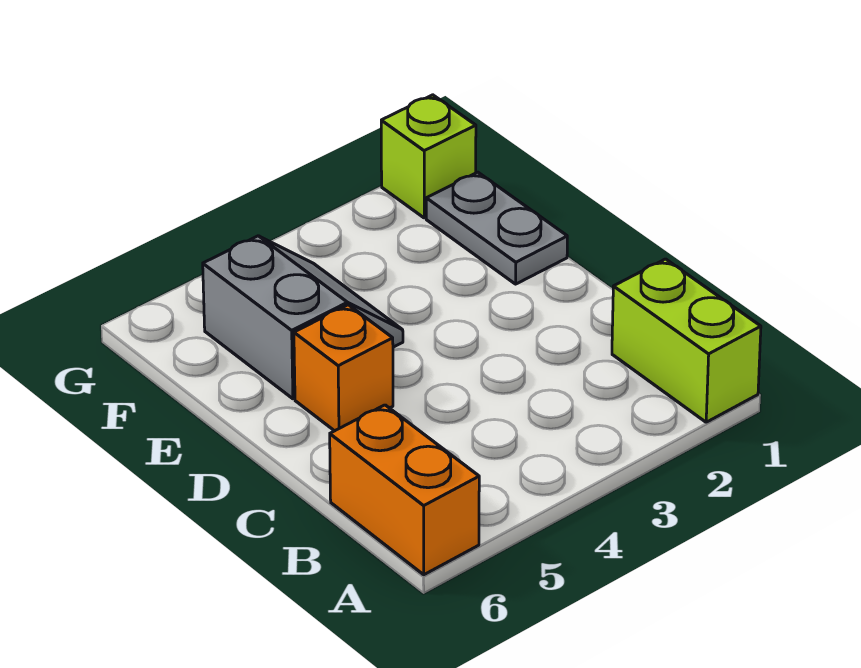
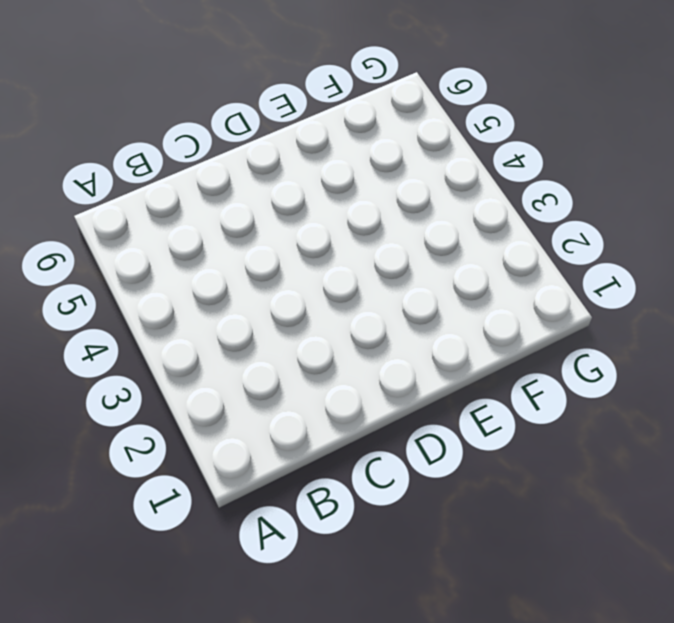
none -> lime brick A1:B1 level 1
none -> orange brick A6:B6 level 1

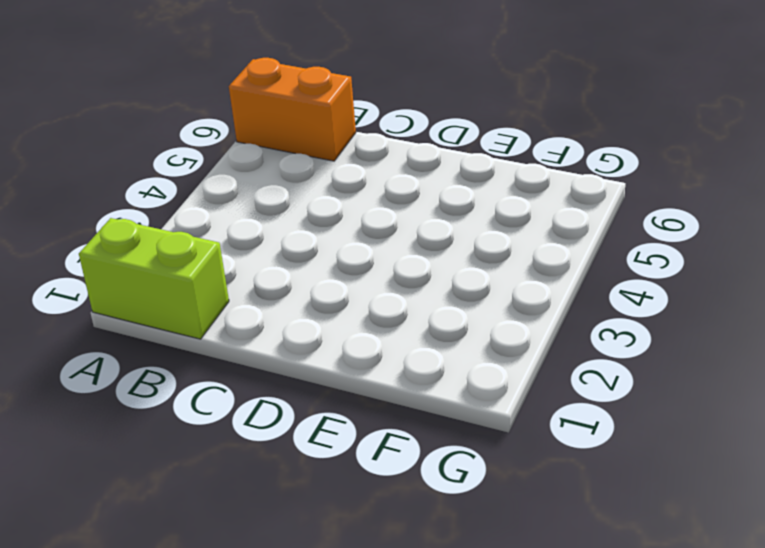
none -> orange brick D5 level 1
none -> grey plate E1:F1 level 1

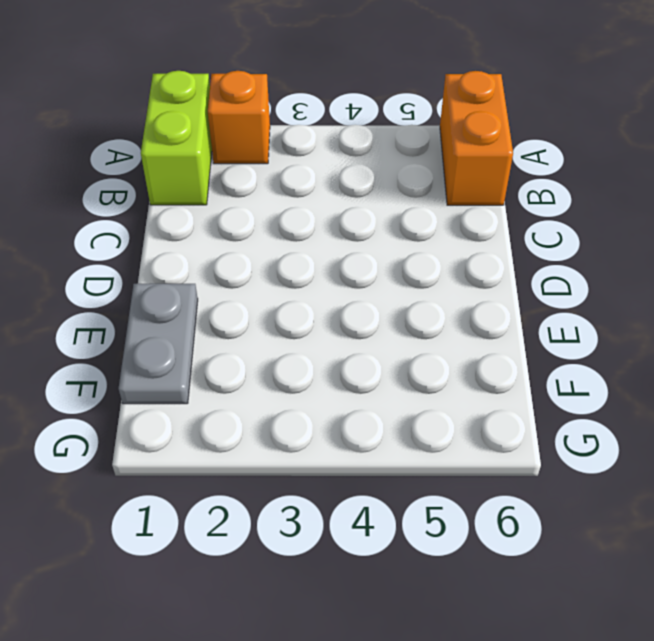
orange brick A2 level 1 -> orange brick D5 level 1
none -> grey slope E4:F5 level 1 top 5
none -> lime brick G1 level 1

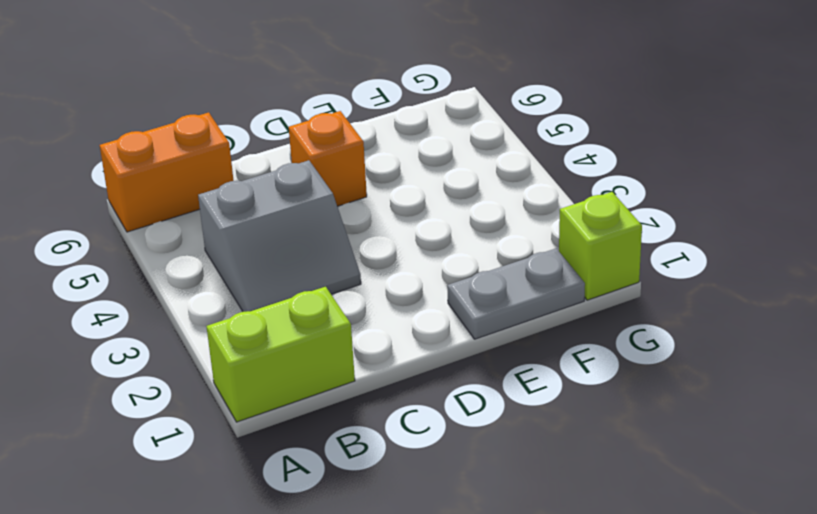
grey slope B3:C4 level 1 top 4 -> grey slope E4:F5 level 1 top 5

